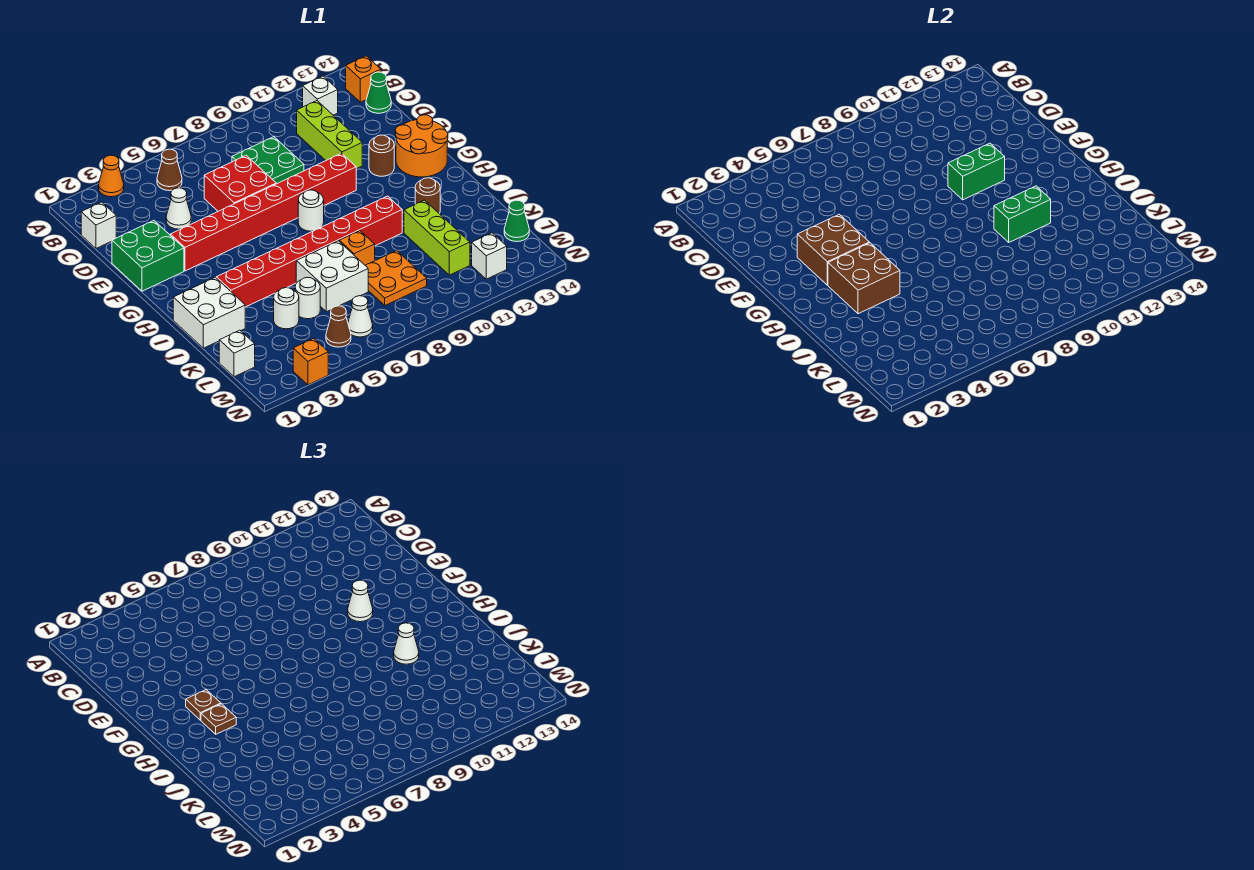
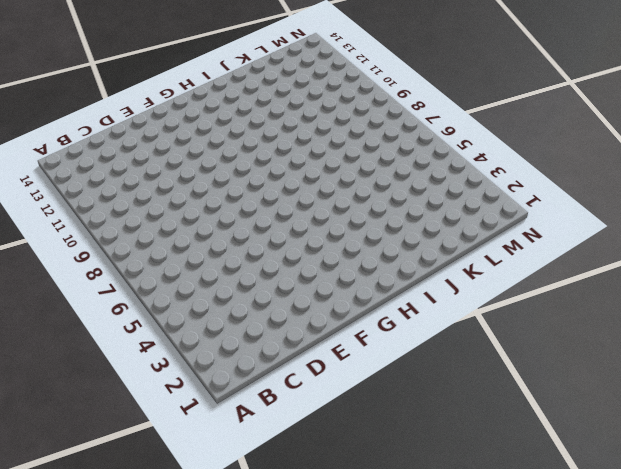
none -> orange cone A3 level 1
none -> brown cone B5 level 1
none -> white brick B12 level 1
none -> orange brick B14 level 1

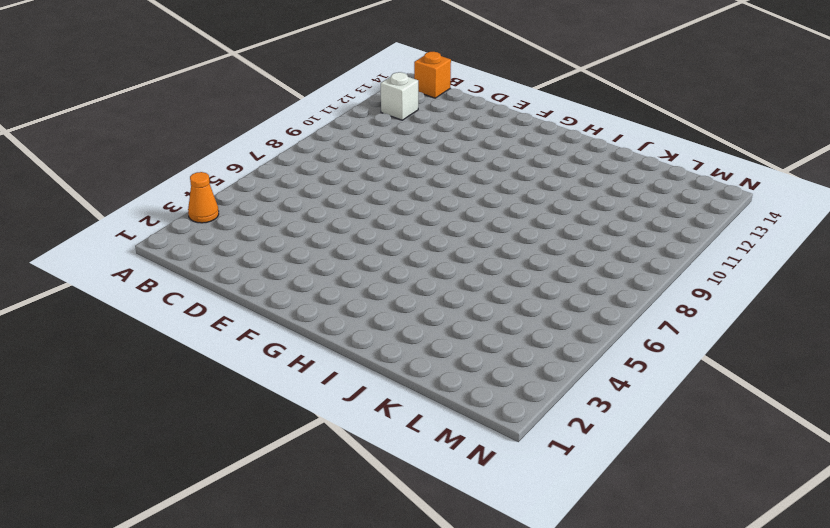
none -> brown cone B5 level 1
none -> white brick C1 level 1
none -> green plate C8:D9 level 1
none -> lime brick C11:E11 level 1

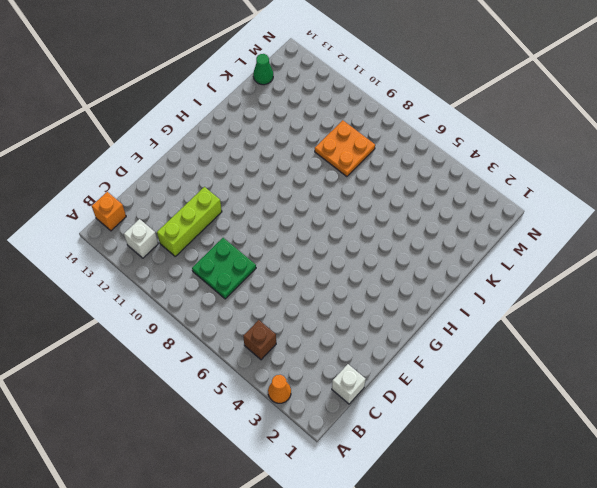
brown brick B5 level 1 -> brown cone B5 level 1
none -> green cone C14 level 1
none -> white cone D4 level 1
none -> red brick D6:E7 level 1
none -> green brick E1:F2 level 1

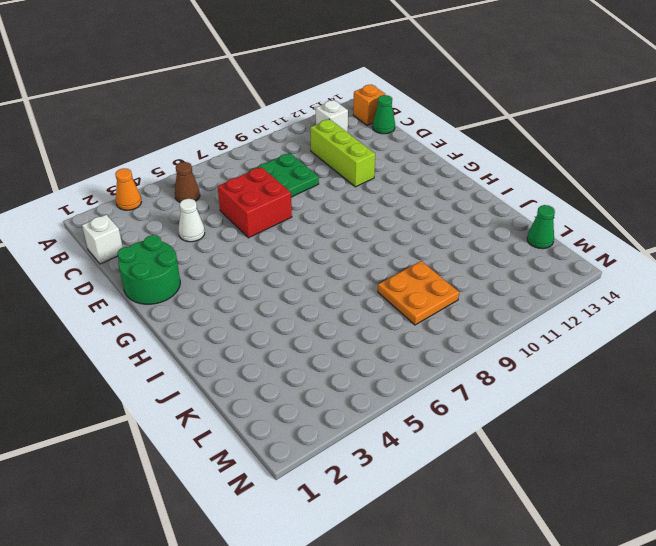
green round brick E1:F2 level 1 -> green brick E1:F2 level 1
none -> red brick F3:F10 level 1
none -> brown round brick F12 level 1
none -> orange round brick F13:G14 level 1
none -> white round brick G8 level 1

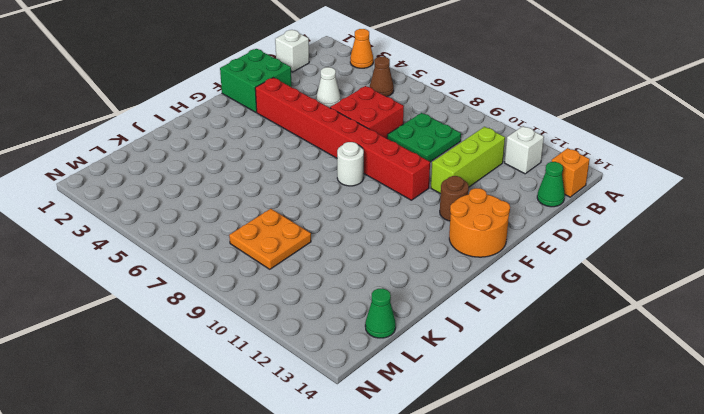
none -> white brick I1:J2 level 1
none -> red brick I3:I10 level 1
none -> brown round brick I12 level 1
none -> white brick J6:K7 level 1

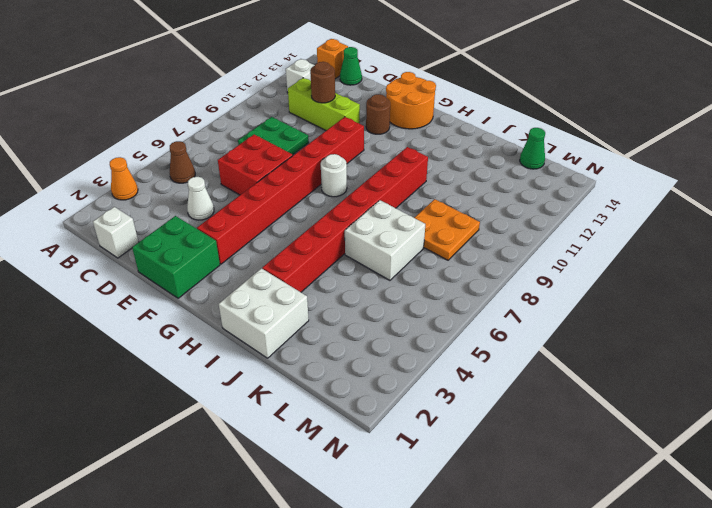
brown round brick D11 level 2 -> brown round brick I12 level 1
none -> orange brick J8 level 1
none -> lime brick J11:L11 level 1
none -> white round brick K4 level 1
none -> white round brick K5 level 1

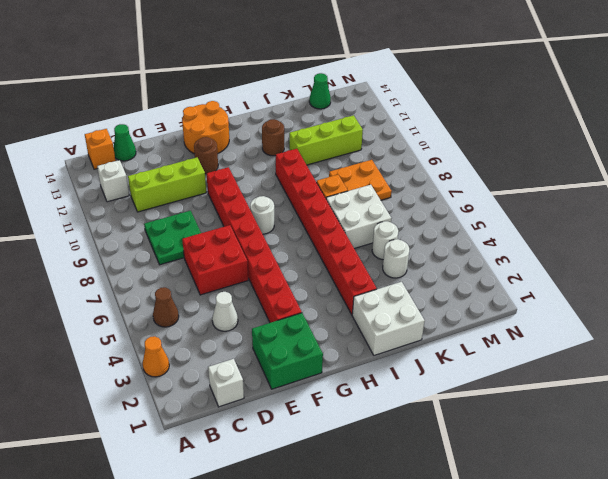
none -> white brick L1 level 1
none -> brown cone M5 level 1
none -> white cone M6 level 1
none -> white brick M12 level 1

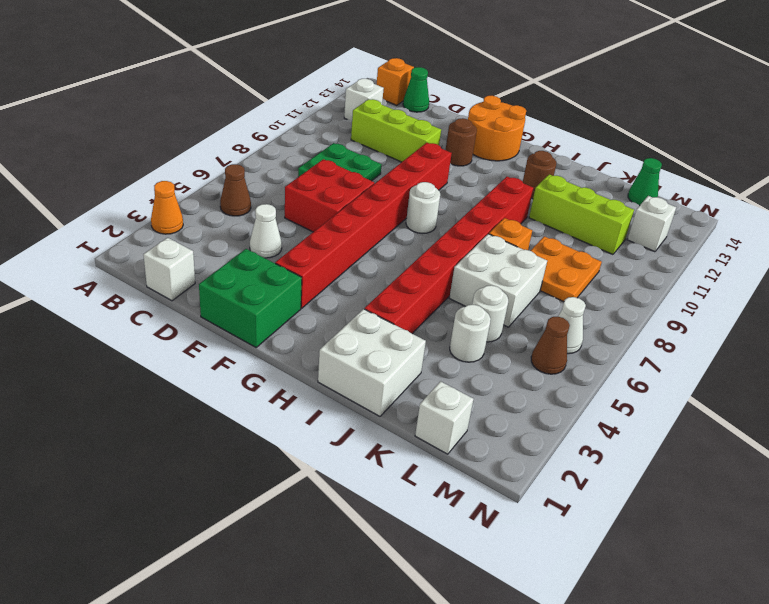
none -> orange brick N3 level 1
none -> brown brick F3:G4 level 2
none -> green brick F10:F11 level 2
none -> brown brick H3:I4 level 2

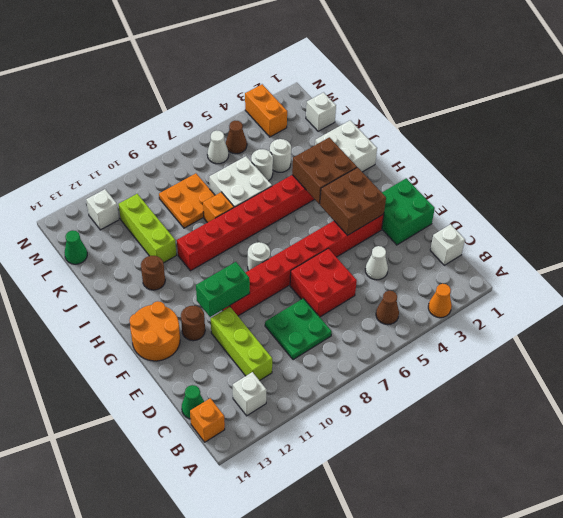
orange brick M3:N3 level 1 -> orange brick N3 level 1
none -> green brick I10:I11 level 2
none -> white cone F11 level 3
none -> brown plate G3 level 3
none -> brown plate H3 level 3

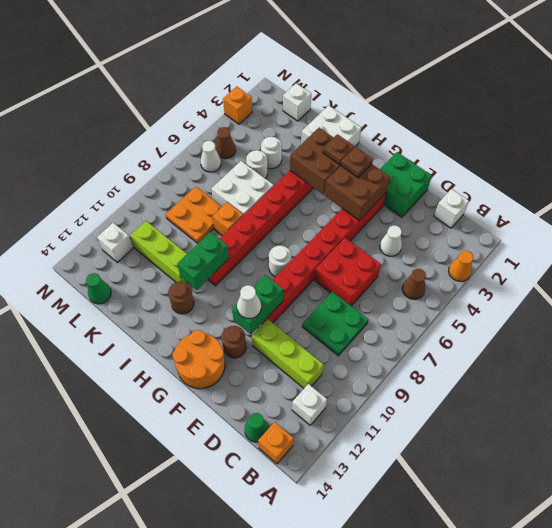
none -> white cone I11 level 3

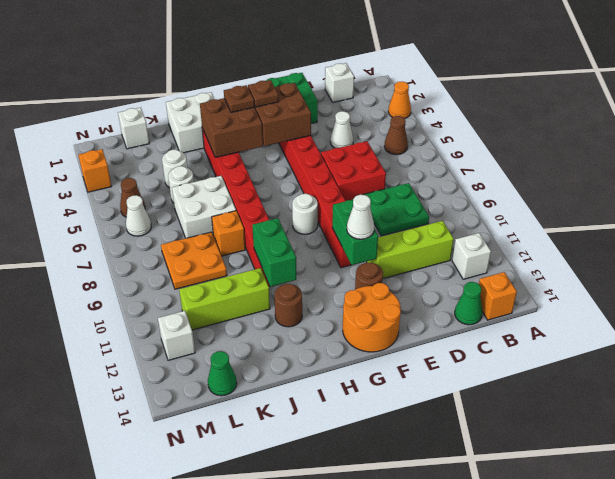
none -> white cone I11 level 3

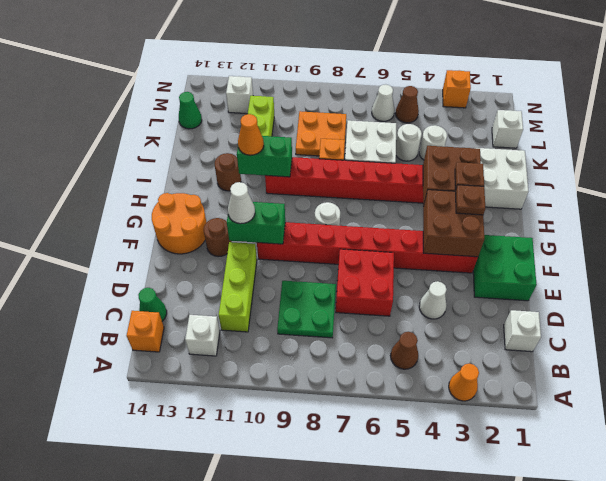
orange cone I11 level 3 -> white cone I11 level 3

